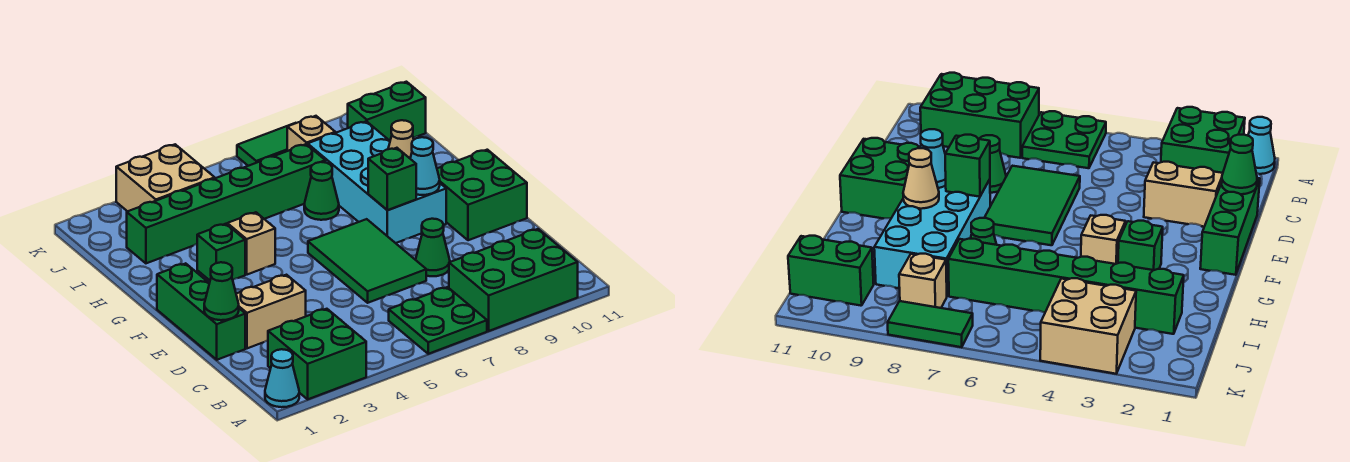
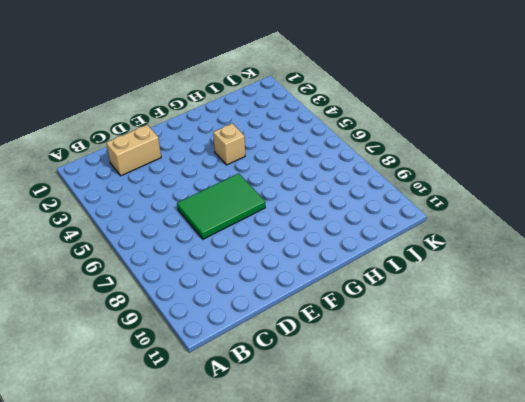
tan brick C2:D2 level 1 -> tan brick D2:D3 level 1
none -> cyan cone A1 level 1
none -> green brick A2:B3 level 1
none -> green plate A6:B7 level 1

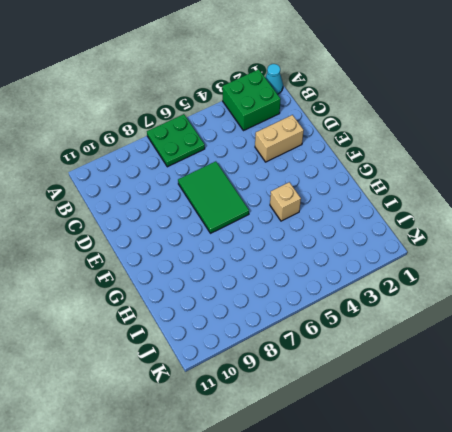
none -> green brick A8:B10 level 1
none -> green brick D1:F1 level 1
none -> green cone D8 level 1

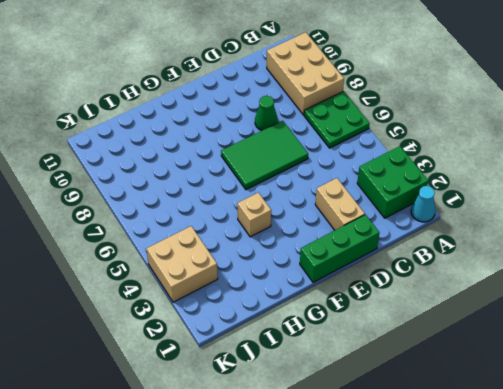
tan brick A8:B10 level 1 -> green brick A8:B10 level 1
none -> green brick E10:F11 level 1
none -> cyan brick F8:I9 level 1
none -> green brick G3 level 1

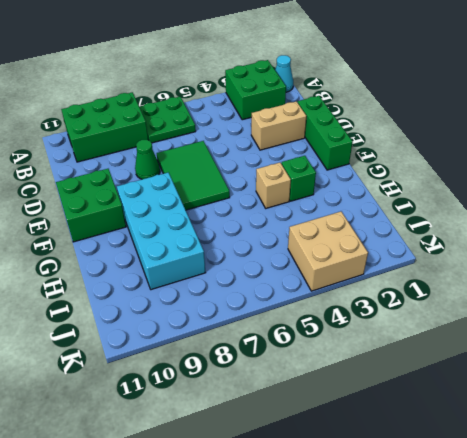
none -> green cone H7 level 1
none -> green brick I2:I7 level 1
none -> tan brick J8 level 1

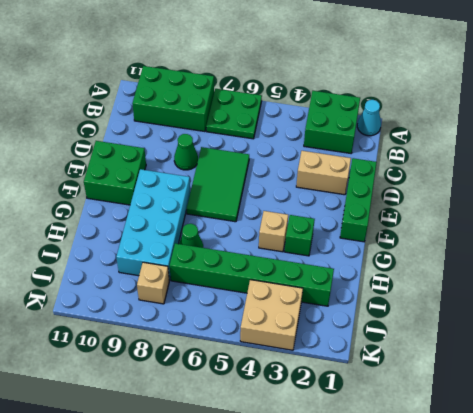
none -> green brick J10:J11 level 1
none -> green tile K7:K8 level 1
none -> green cone D1 level 2

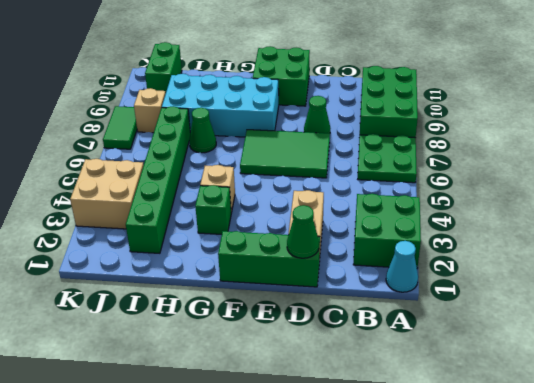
none -> green brick F8 level 2
none -> cyan cone F9 level 2
none -> tan cone G9 level 2

